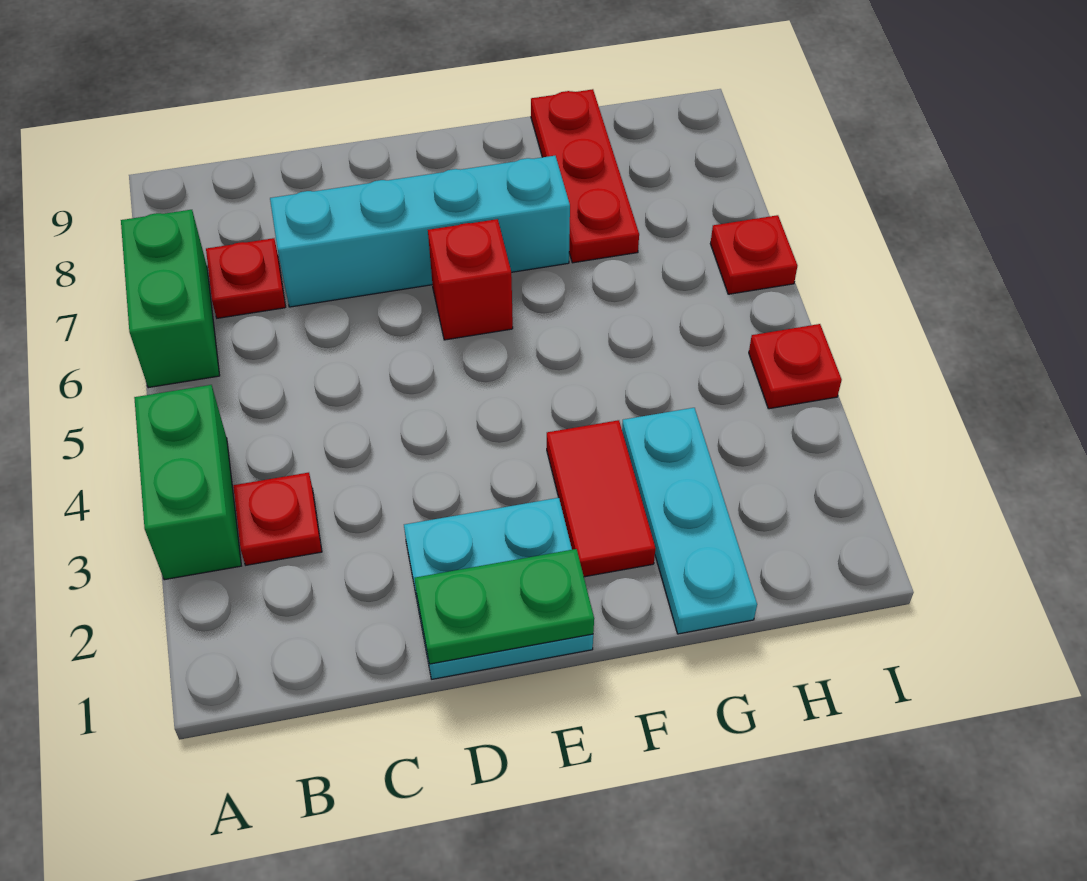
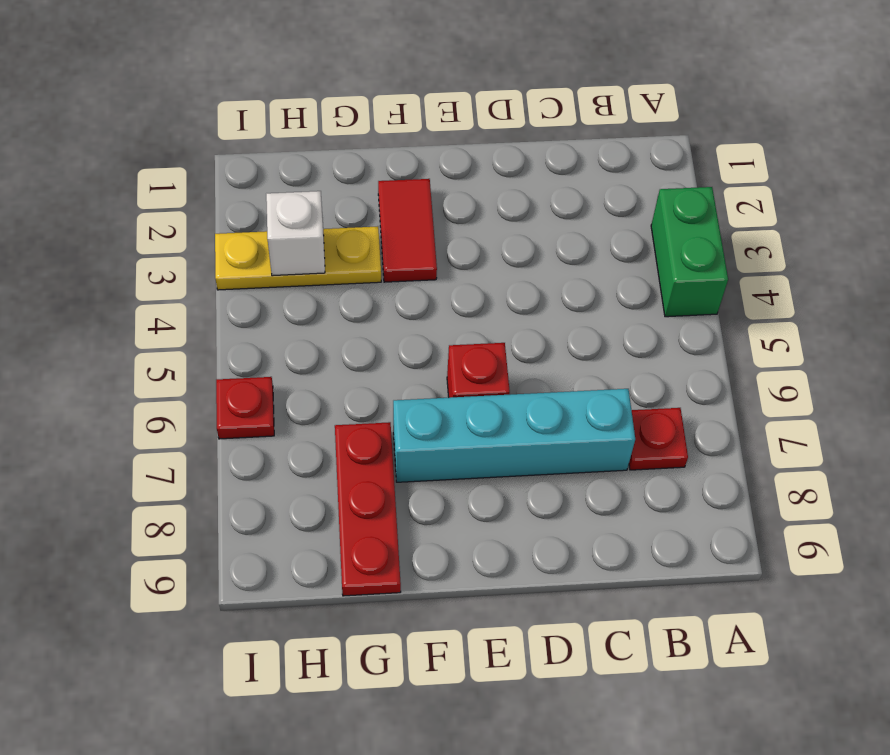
yellow plate G3:I3 level 1 -> cyan plate G1:G3 level 1
white brick H3 level 2 -> none
none -> green brick A6:A7 level 1
none -> red plate B3 level 1
none -> cyan plate D1:E2 level 1

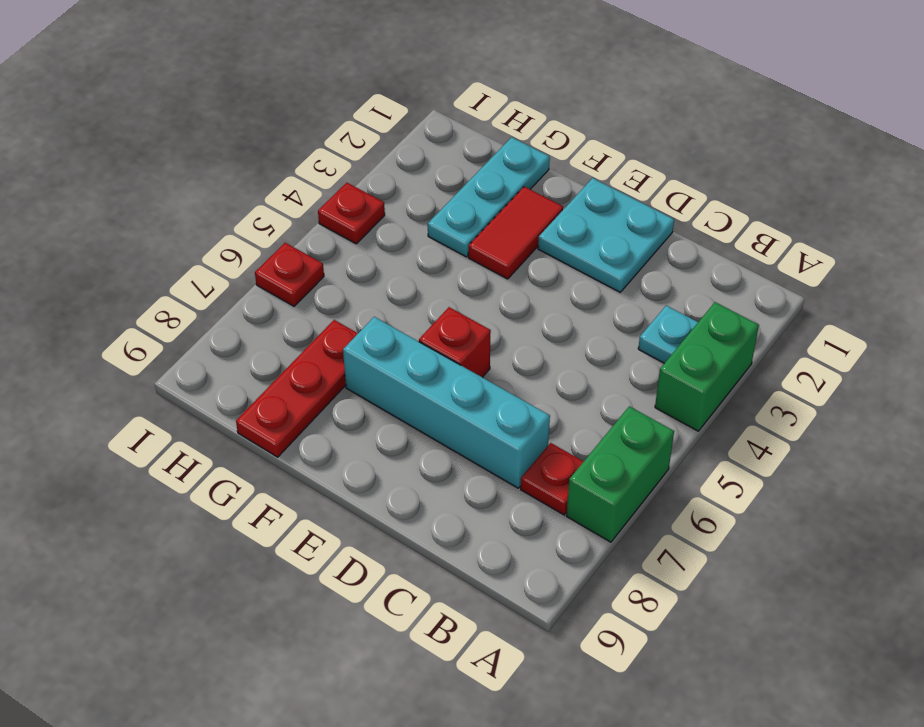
cyan plate B3 level 1 -> red plate B3 level 1
none -> green plate D1:E1 level 2

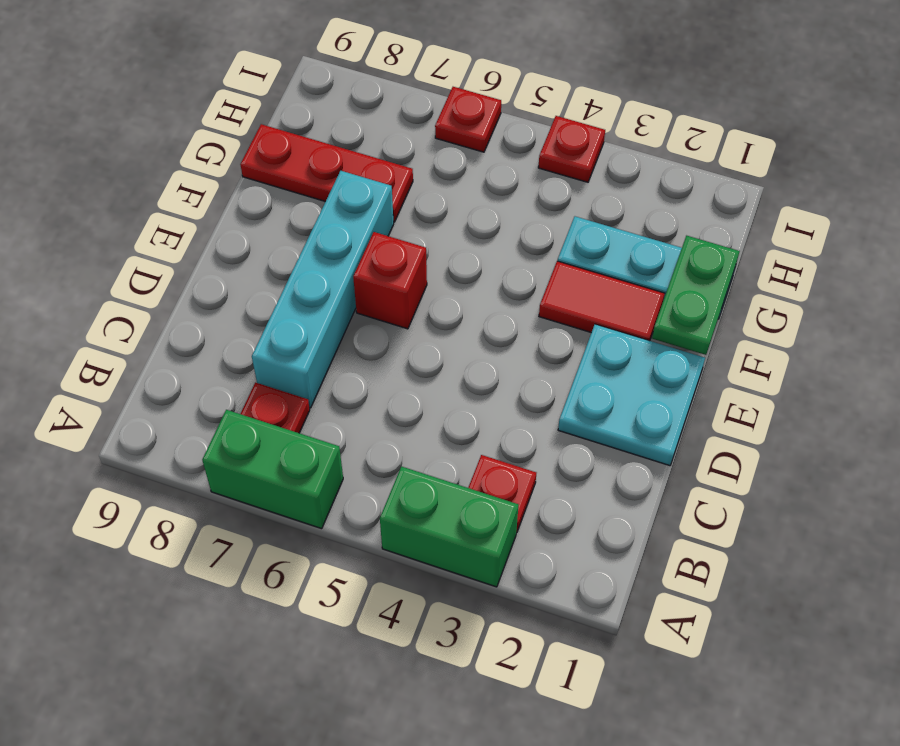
green plate F1:G1 level 2 -> green plate D1:E1 level 2

